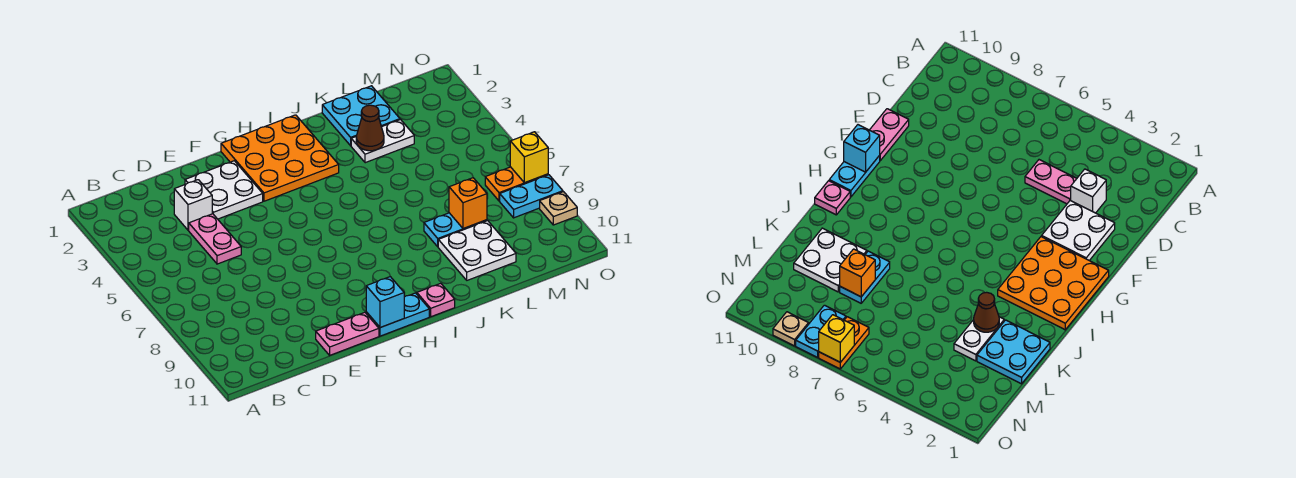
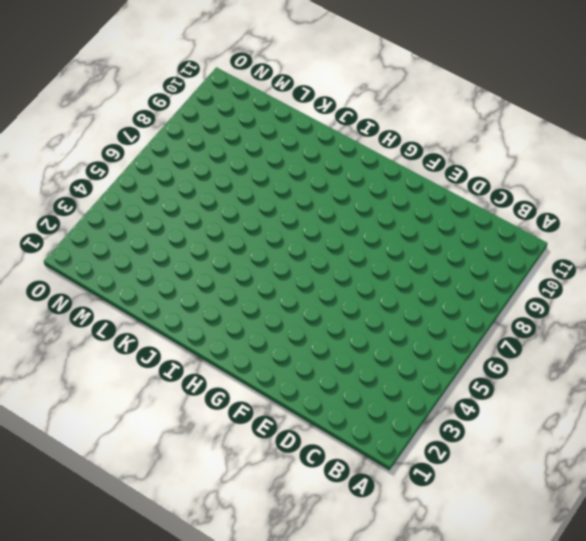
none -> white brick D3 level 1
none -> pink plate D4:D5 level 1
none -> white plate E2:F3 level 1

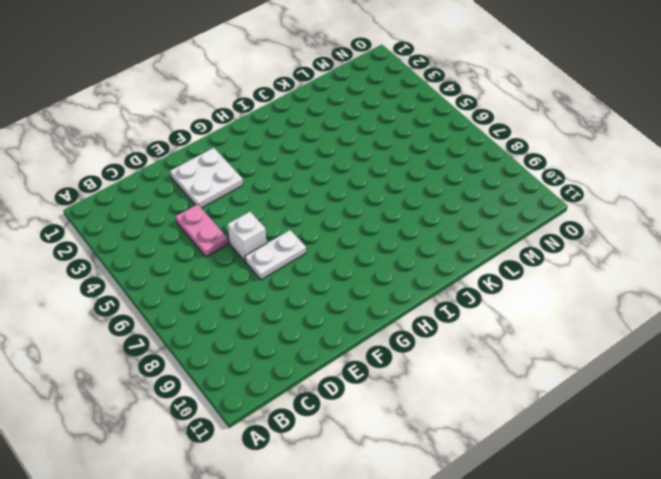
white brick E6 level 1 -> white brick D3 level 1
white plate E7:F7 level 1 -> white plate K3:L3 level 1
none -> pink plate E11:F11 level 1
none -> orange plate G1:I3 level 1
none -> cyan plate G11:H11 level 1

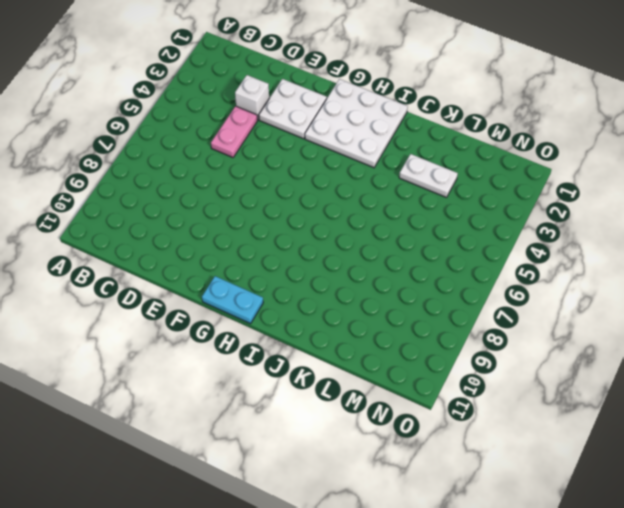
white plate G1:I3 level 1 -> orange plate G1:I3 level 1
none -> pink plate E11:F11 level 1
none -> pink plate I11 level 1
none -> cyan plate K1:L2 level 1

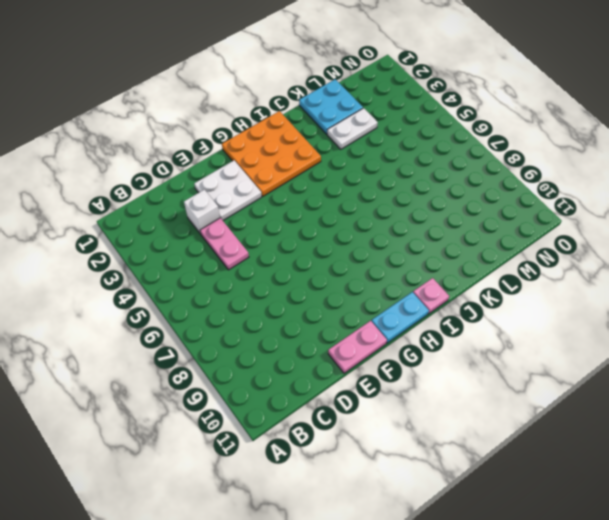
none -> cyan plate K8:L8 level 1
none -> white plate K9:L10 level 1
none -> orange plate N7:O7 level 1

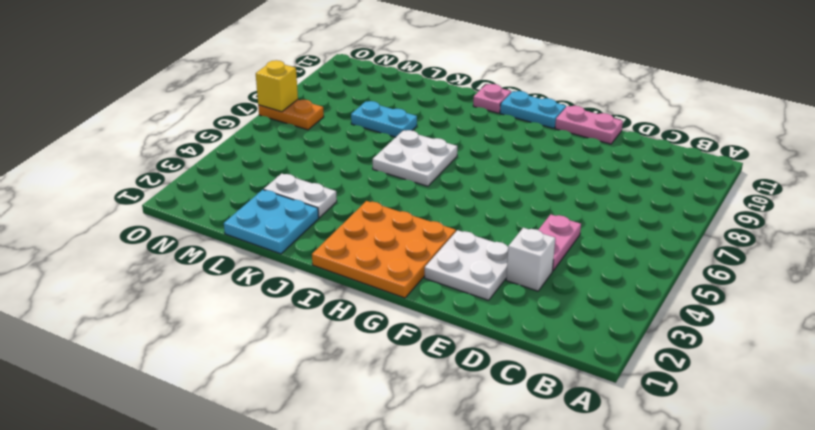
white plate I6:J7 level 1 -> white plate K9:L10 level 1
none -> cyan plate N8:O8 level 1
none -> tan plate O9 level 1
none -> cyan brick G11 level 2

